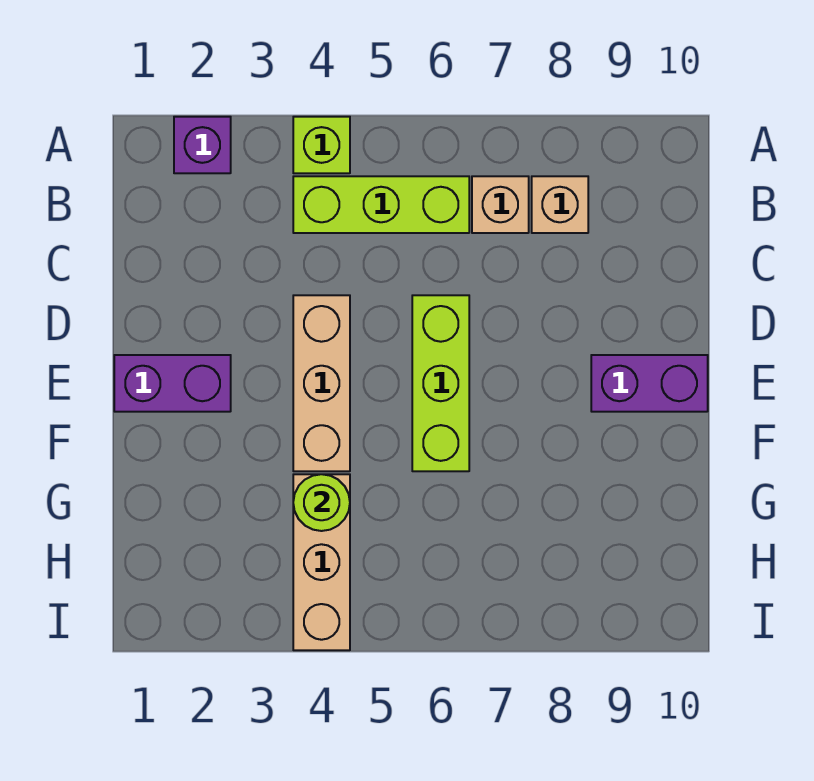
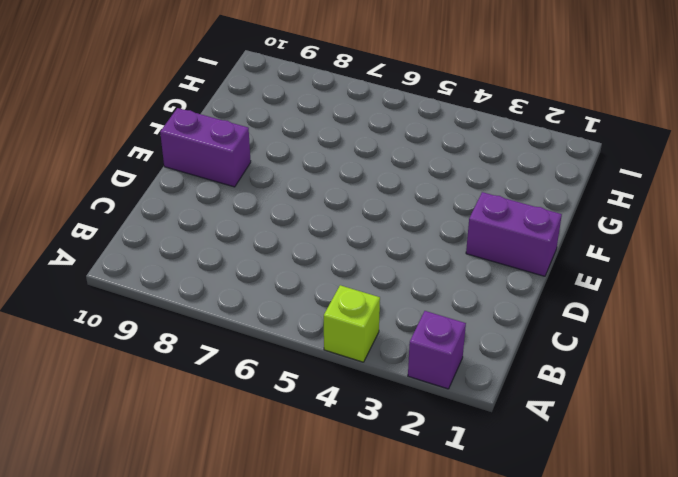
none -> lime brick B4:B6 level 1
none -> tan brick B7 level 1

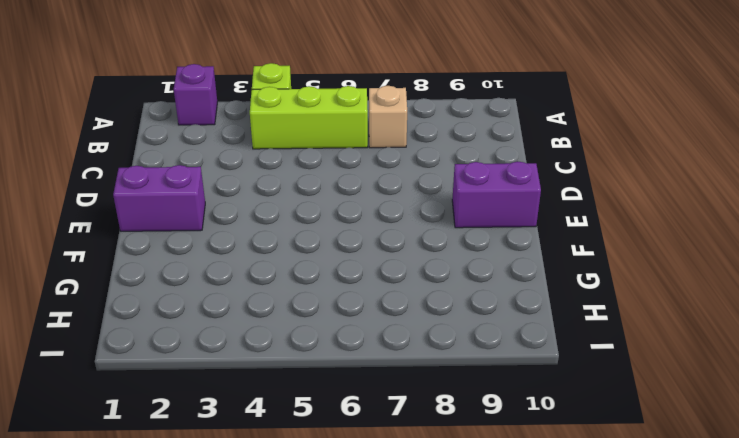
none -> tan brick B8 level 1
none -> tan brick D4:F4 level 1

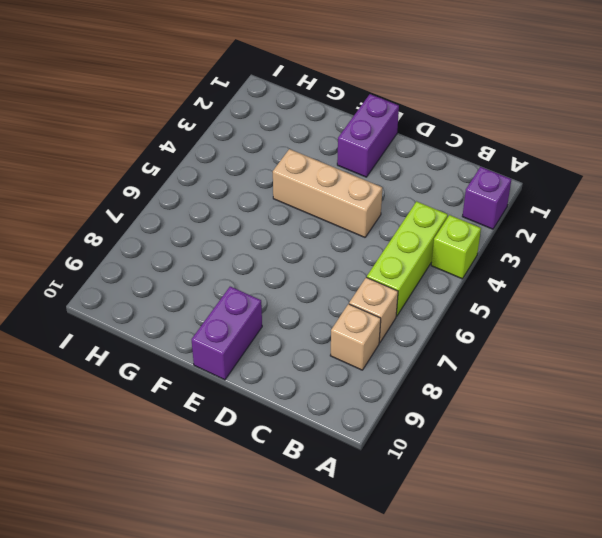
none -> lime brick D6:F6 level 1
none -> tan brick G4:I4 level 1

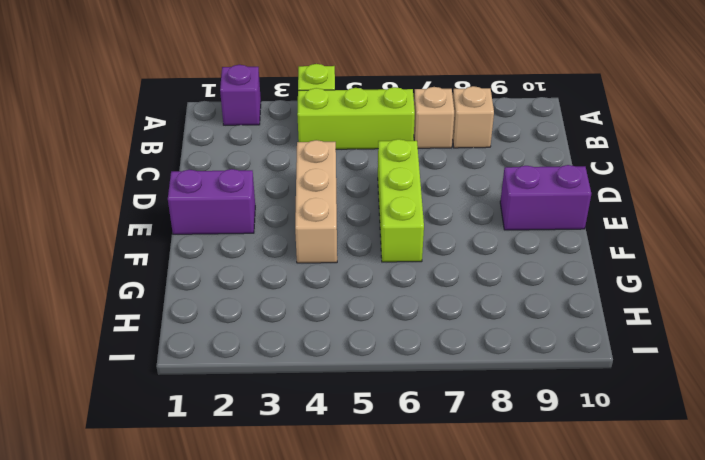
none -> tan brick G4:I4 level 1
none -> lime round brick G4 level 2

